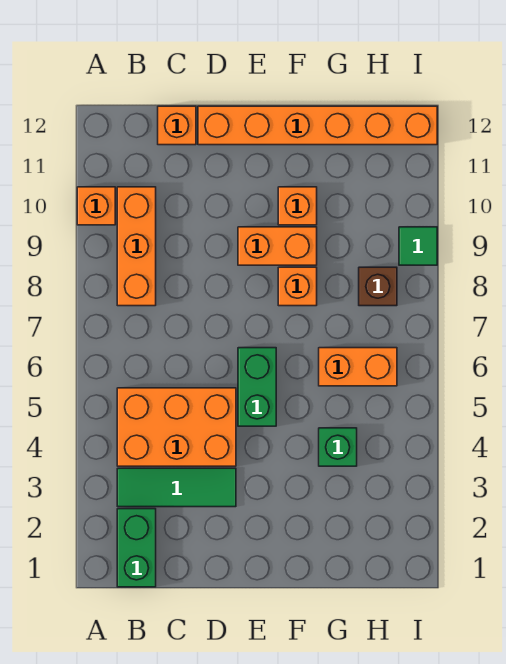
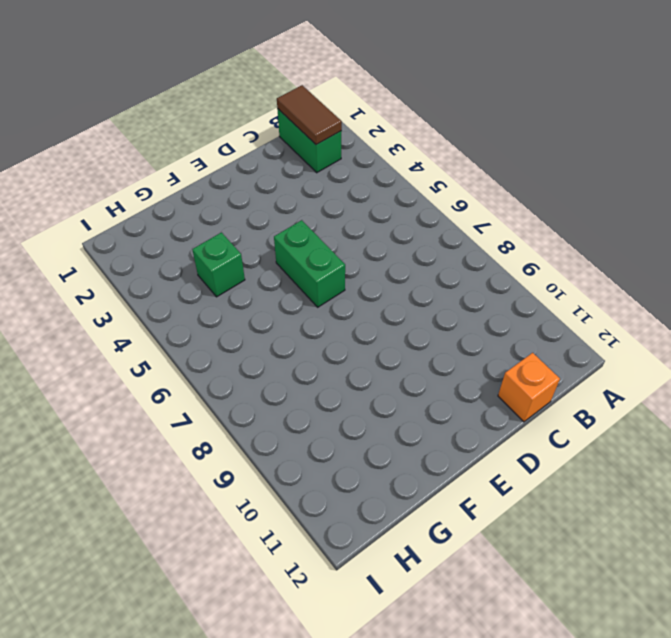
brown tile B1:B2 level 2 -> none
none -> orange brick A10 level 1
none -> green tile B3:D3 level 1
none -> orange brick B4:D5 level 1

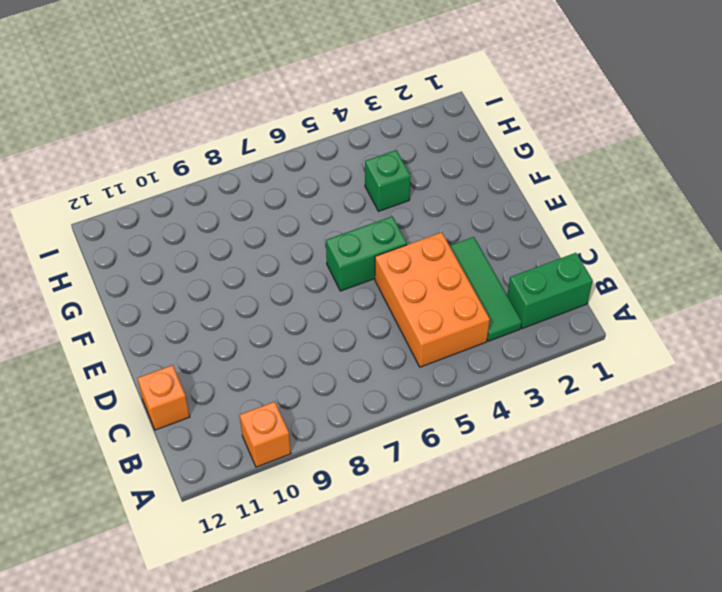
none -> orange brick B8:B10 level 1
none -> orange brick D12:I12 level 1
none -> orange brick E9:F9 level 1

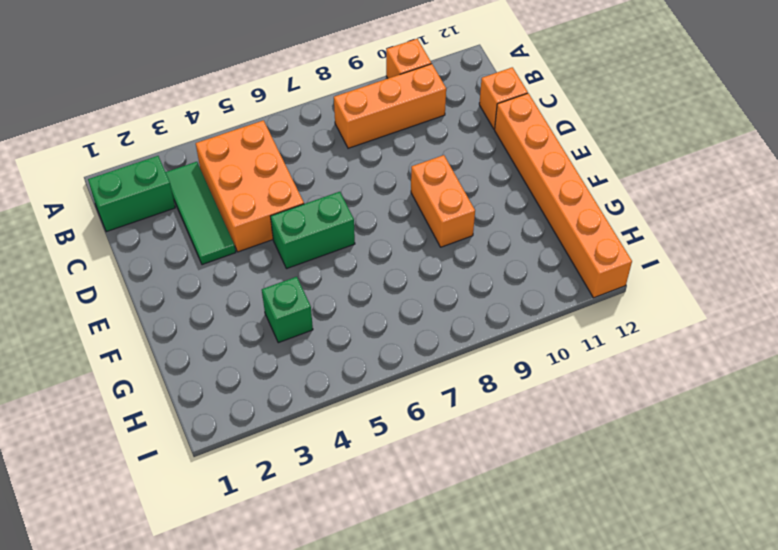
none -> orange brick F8 level 1
none -> orange brick F10 level 1
none -> orange brick G6:H6 level 1

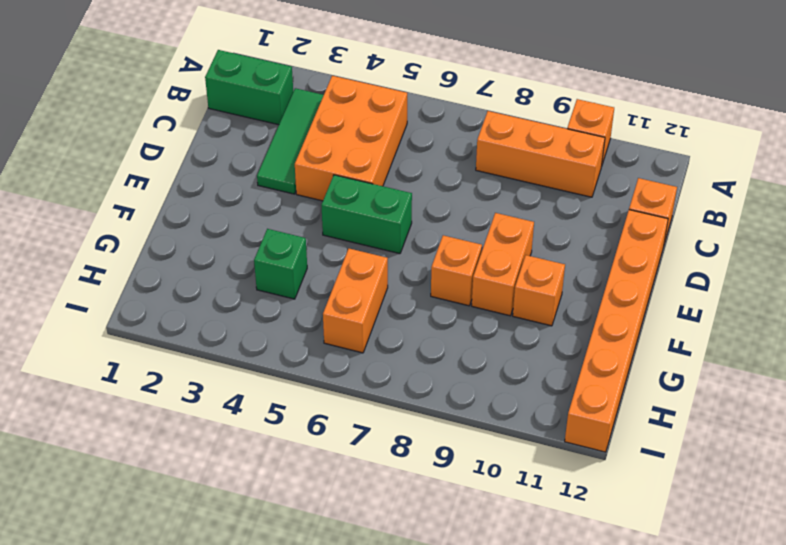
none -> brown brick H8 level 1
none -> green tile I9 level 1

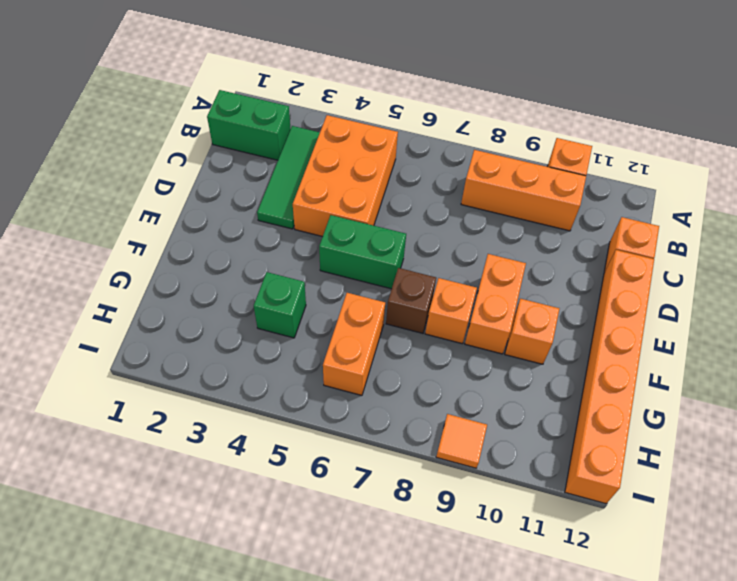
brown brick F7 level 1 -> brown brick H8 level 1
orange tile I9 level 1 -> green tile I9 level 1

